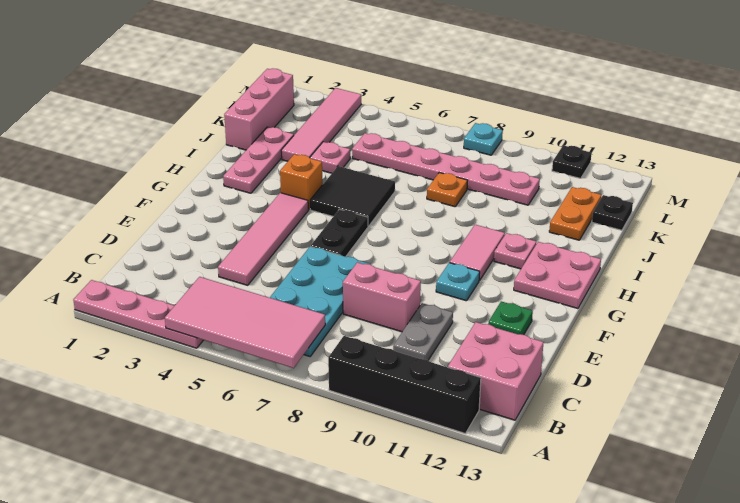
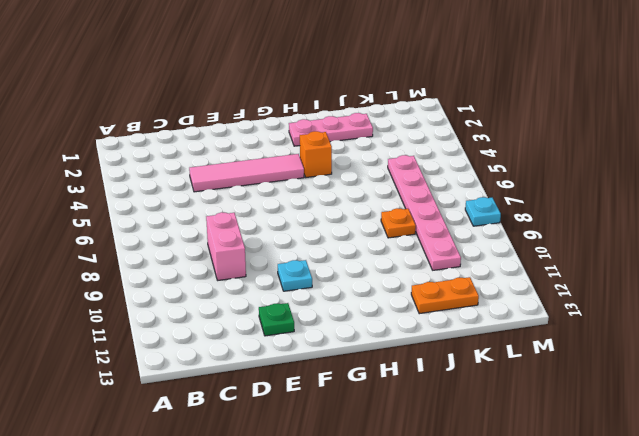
none -> pink plate A1:A4 level 1
none -> black brick A9:A12 level 1
none -> cyan plate B6:E7 level 1

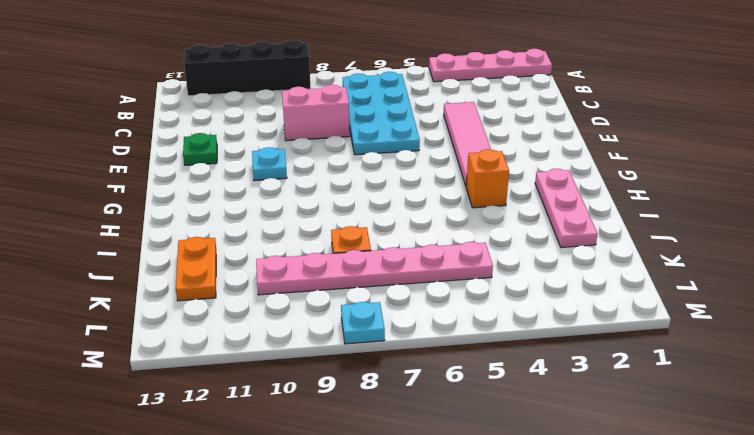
none -> pink brick B12:C13 level 1
none -> grey plate C10:D10 level 1
none -> black plate F6:G6 level 1

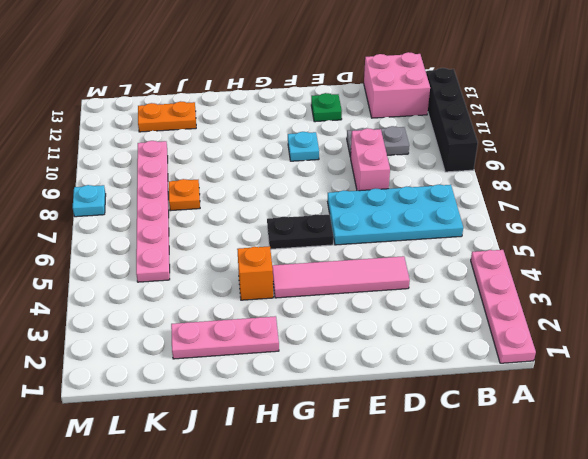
none -> pink tile G10:H10 level 1
none -> pink plate G12:H13 level 1
none -> black tile H5:I6 level 1

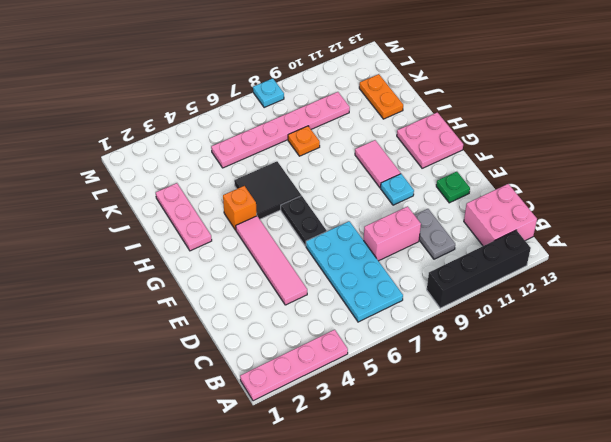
none -> pink plate H11 level 1
none -> pink brick J1:L1 level 1
none -> pink tile J3:M3 level 1

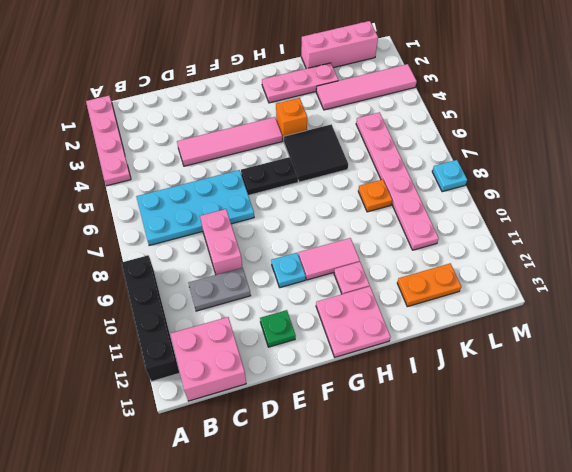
none -> pink plate J4 level 1
none -> black plate K13 level 1
none -> black plate M11 level 1

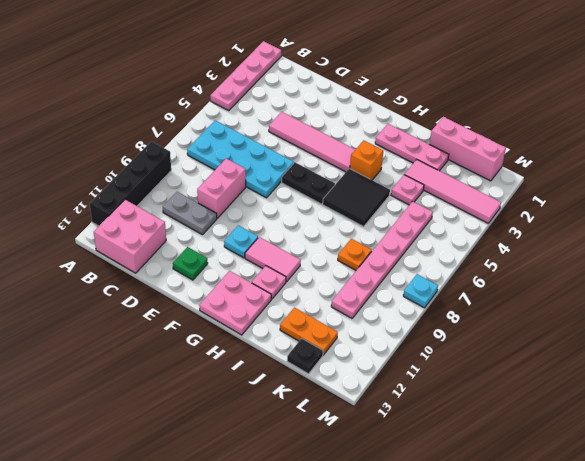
none -> black plate M11 level 1
none -> pink tile A4:B7 level 2

